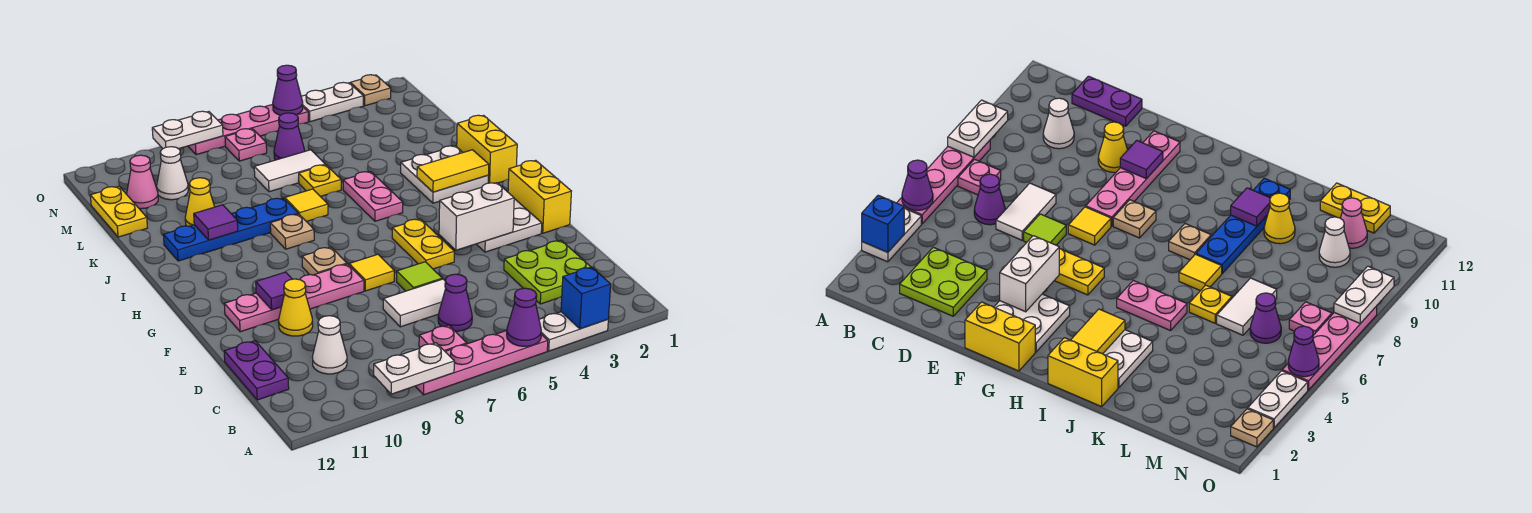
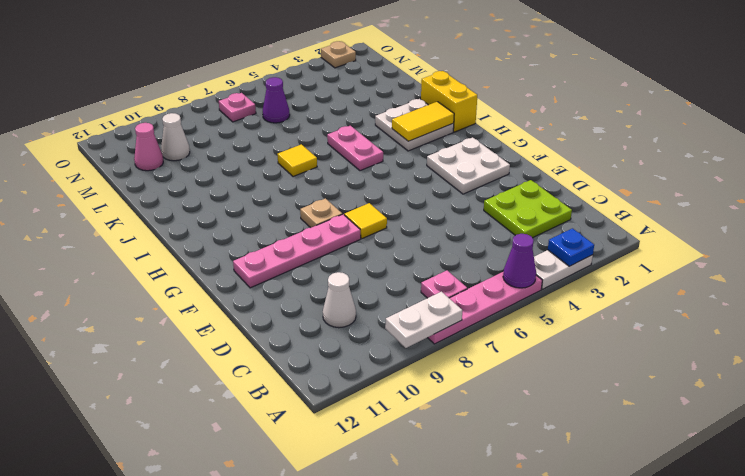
blue plate A3 level 2 -> blue brick A3 level 2
none -> purple cone C6 level 1
none -> purple plate C12:D12 level 1
none -> white tile D6:D7 level 1
none -> lime tile E6 level 1

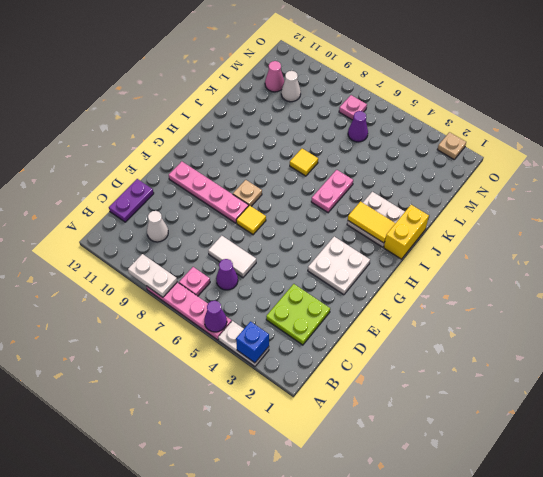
none -> lime tile E6 level 1
none -> yellow cone E10 level 1
none -> yellow brick F1:G1 level 1
none -> yellow plate F5:G5 level 1

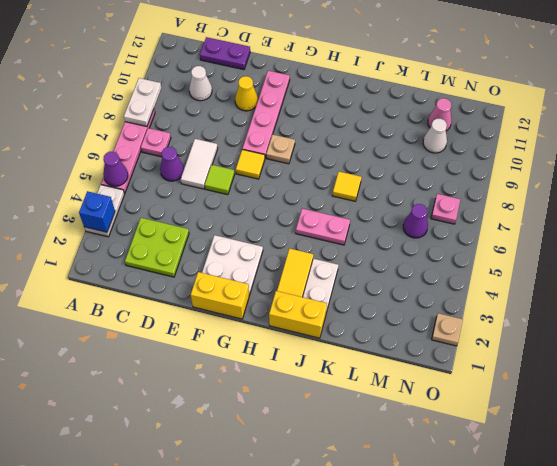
none -> yellow plate F5:G5 level 1
none -> tan plate I8 level 1
none -> blue plate J8:J11 level 1
none -> yellow plate K6 level 1

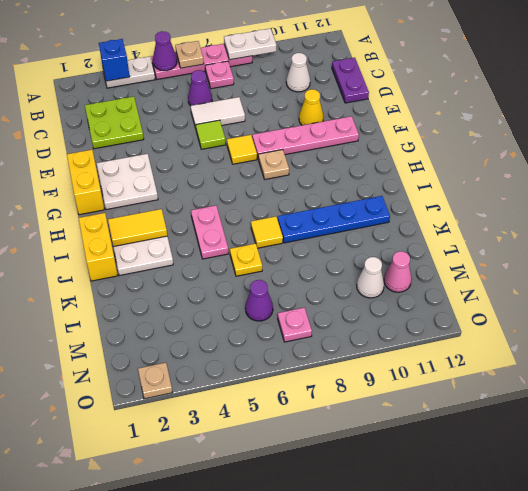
tan plate A6 level 2 -> tan plate I8 level 1
none -> yellow plate F5:G5 level 1
none -> yellow cone K10 level 1
none -> white tile L6:L7 level 1
none -> yellow plate L12:M12 level 1

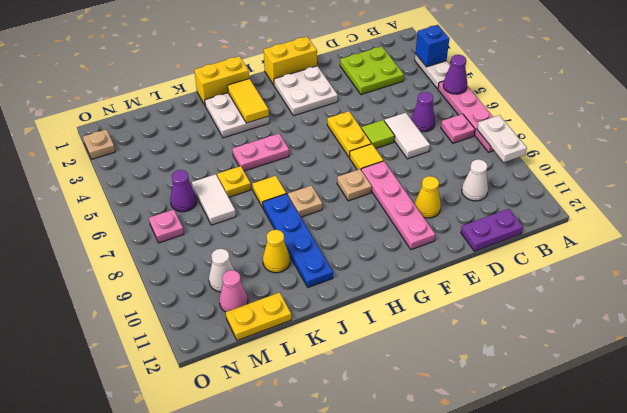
yellow plate F5:F6 level 1 -> yellow plate F5:G5 level 1
none -> white plate O3:O4 level 1
none -> pink plate O5:O8 level 1
none -> white brick F3:F4 level 2
none -> purple tile F10 level 2

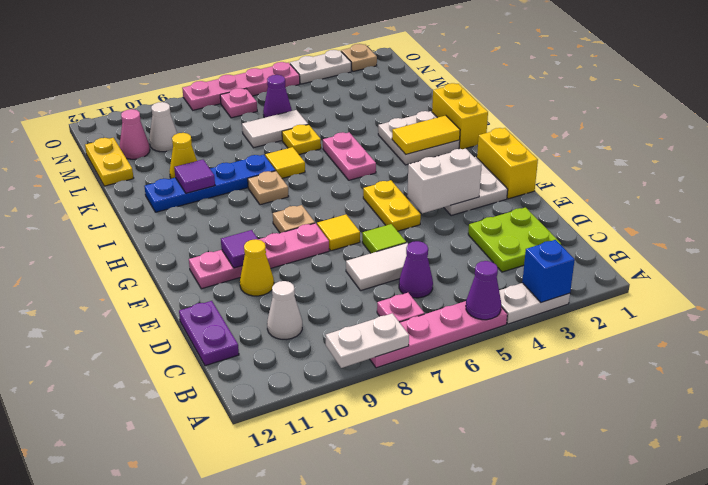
none -> purple cone O5 level 2
none -> white plate O8:O9 level 2

